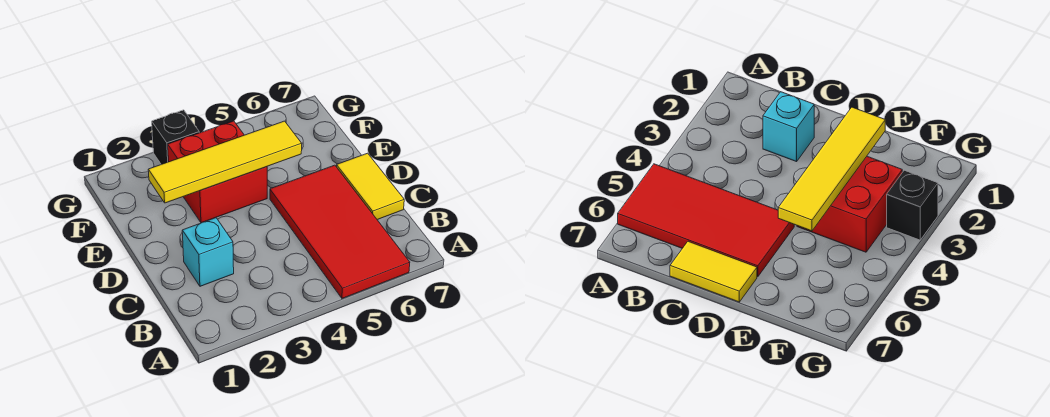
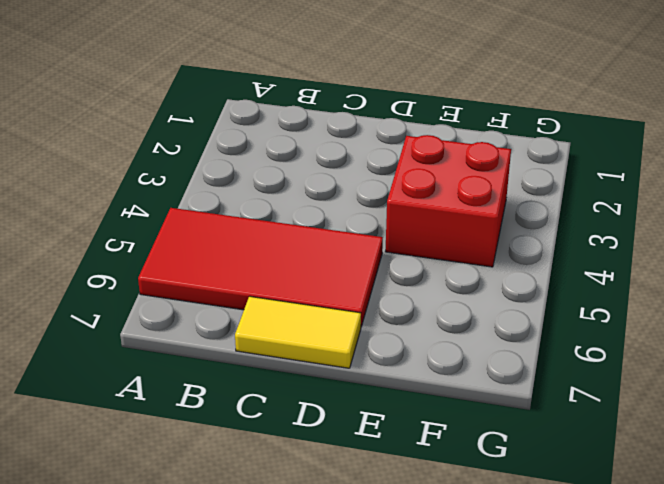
none -> cyan brick C2 level 1
none -> black brick G3 level 1

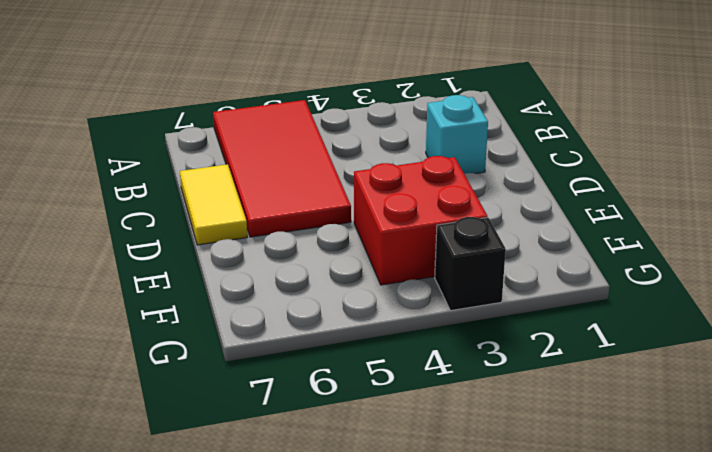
none -> yellow tile E2:E5 level 2

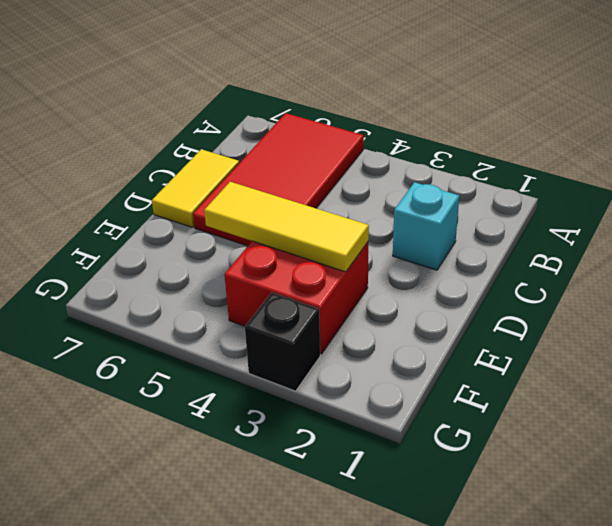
yellow tile E3:E5 level 2 -> yellow tile E2:E5 level 2

